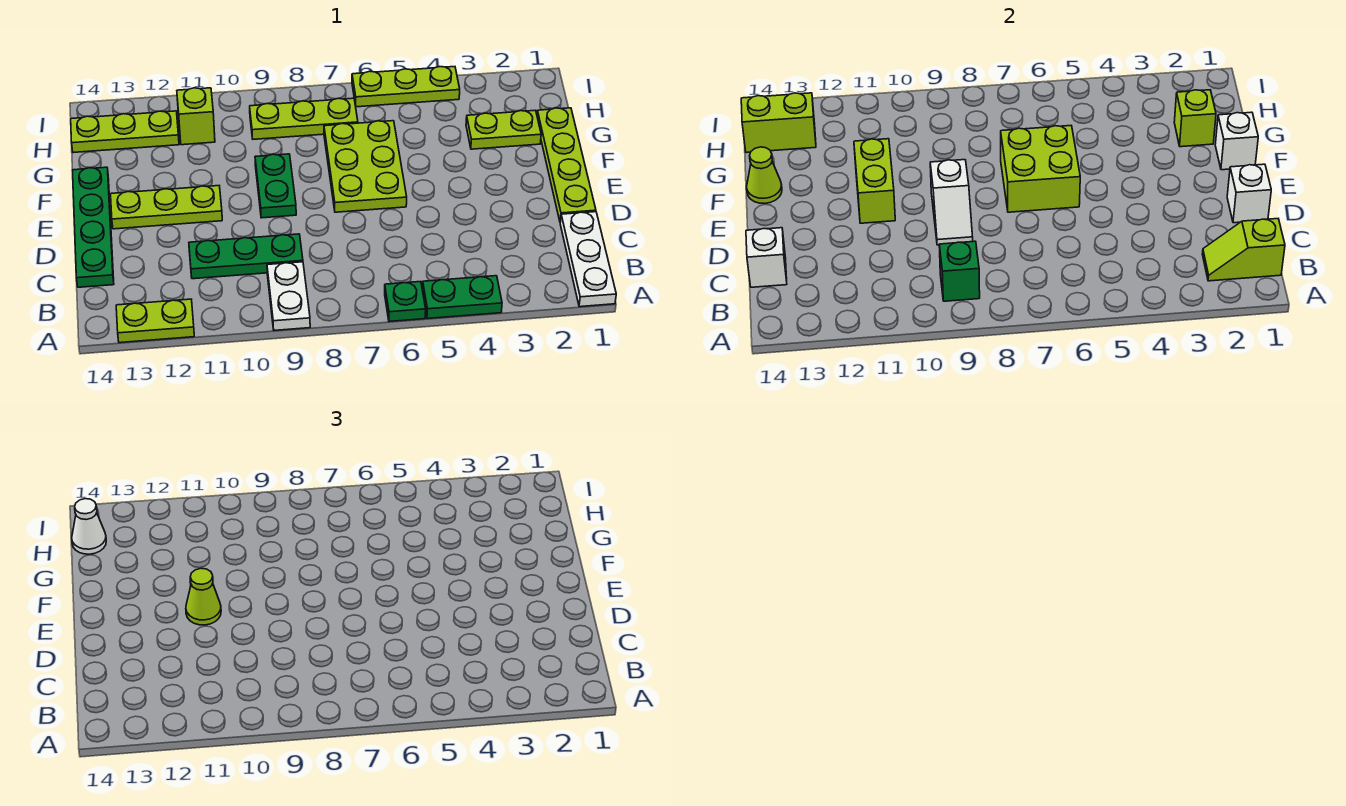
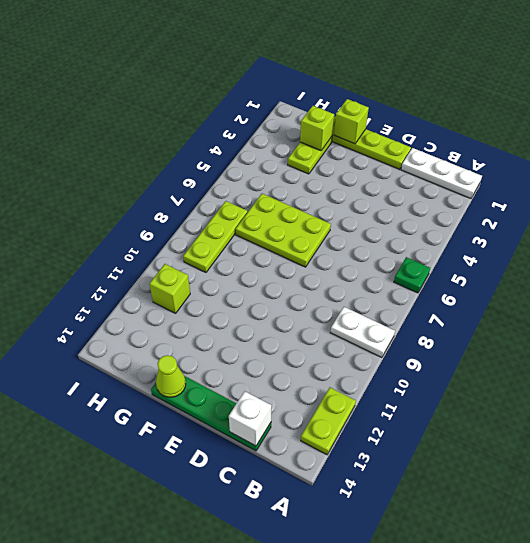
lime brick F1 level 2 -> white brick F1 level 2
none -> green plate A4:A5 level 1
none -> green plate C9:C11 level 1
none -> green plate E9:F9 level 1

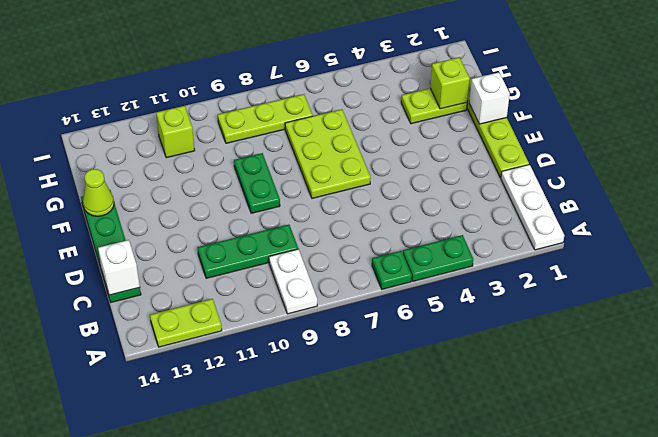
none -> lime plate E11:E13 level 1
none -> lime plate H12:H14 level 1
none -> lime plate I4:I6 level 1

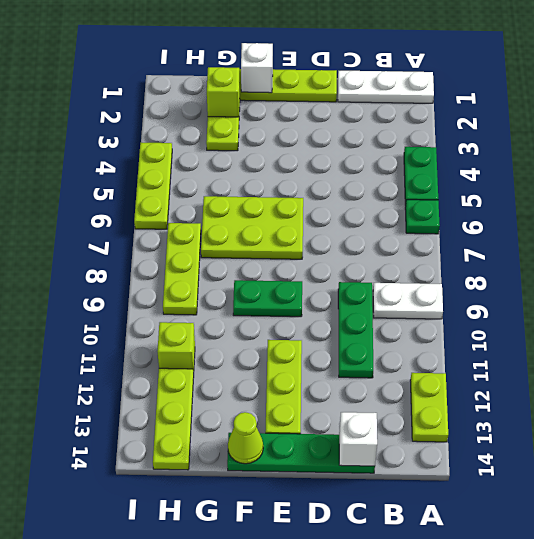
none -> lime slope B1:B2 level 2 top 1
none -> green brick B9 level 2
none -> white brick D1 level 2

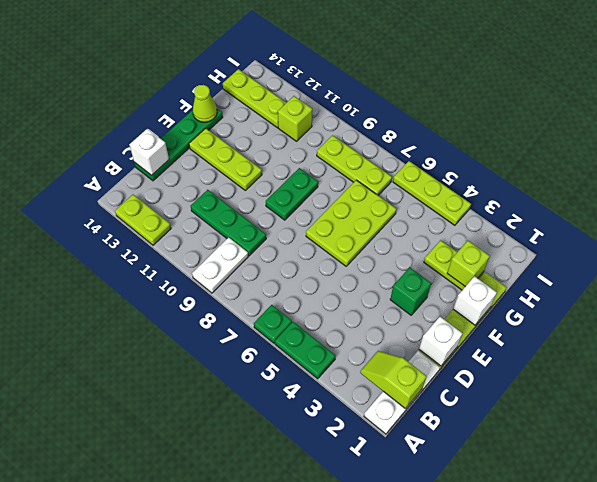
green brick E3 level 1 -> green brick B9 level 2
none -> white slope D9:E9 level 2 top E
none -> lime brick E6:F7 level 2
none -> lime brick E11:F11 level 2

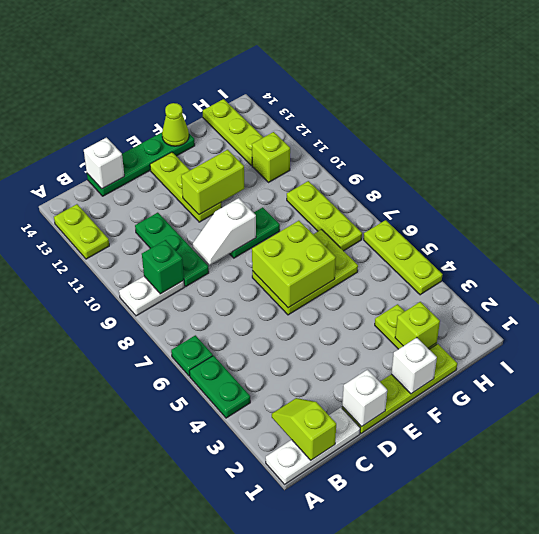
none -> lime brick H13:H14 level 2
none -> lime cone E11 level 3
none -> white cone H14 level 3

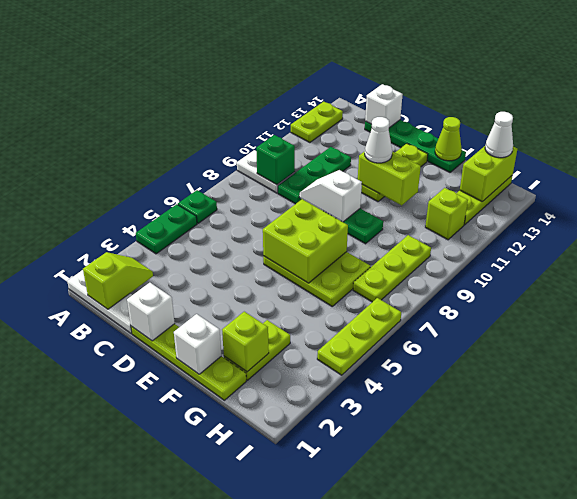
white cone E11 level 3 -> lime cone E11 level 3

